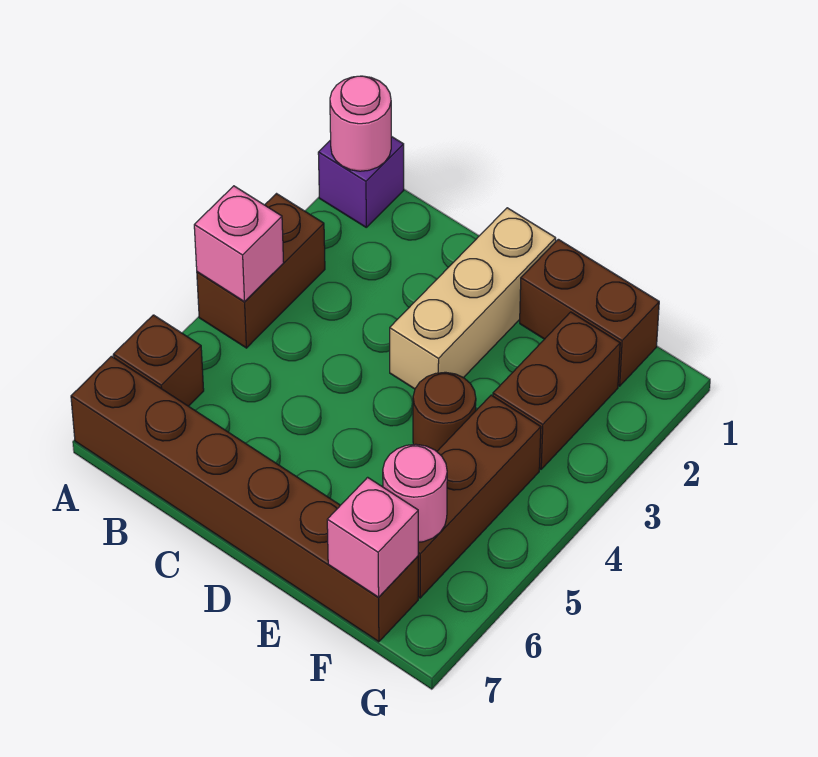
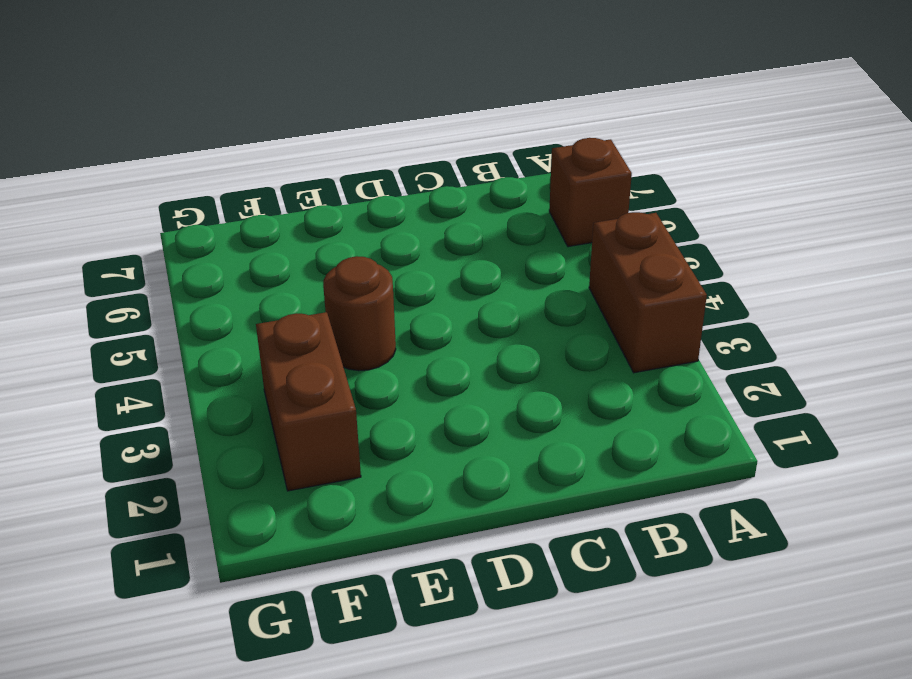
none -> purple brick A1 level 1
none -> brown brick A7:F7 level 1
none -> tan brick D1:D3 level 1

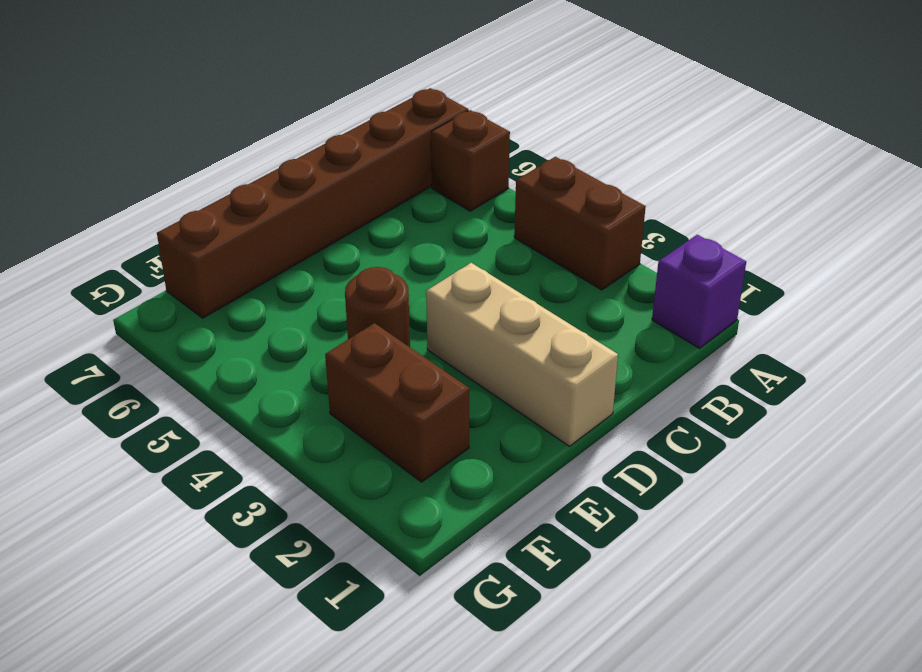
none -> brown brick E1:F1 level 1
none -> brown brick F4:F6 level 1
none -> pink round brick A1 level 2

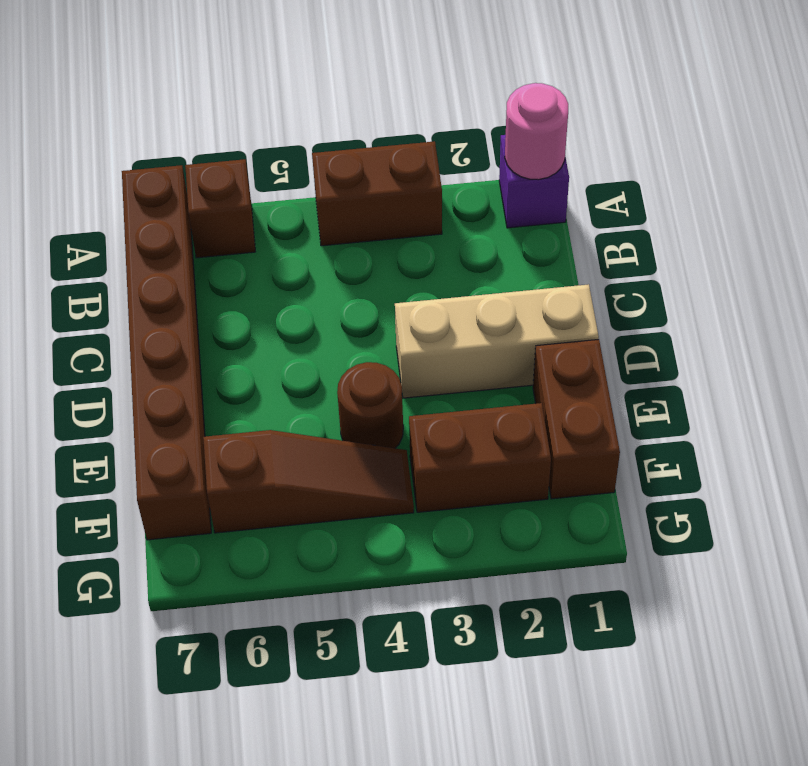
brown slope F4:F6 level 1 top 6 -> brown brick F4:F6 level 1
none -> pink brick A4 level 2
none -> pink round brick F6 level 2
none -> pink brick F7 level 2

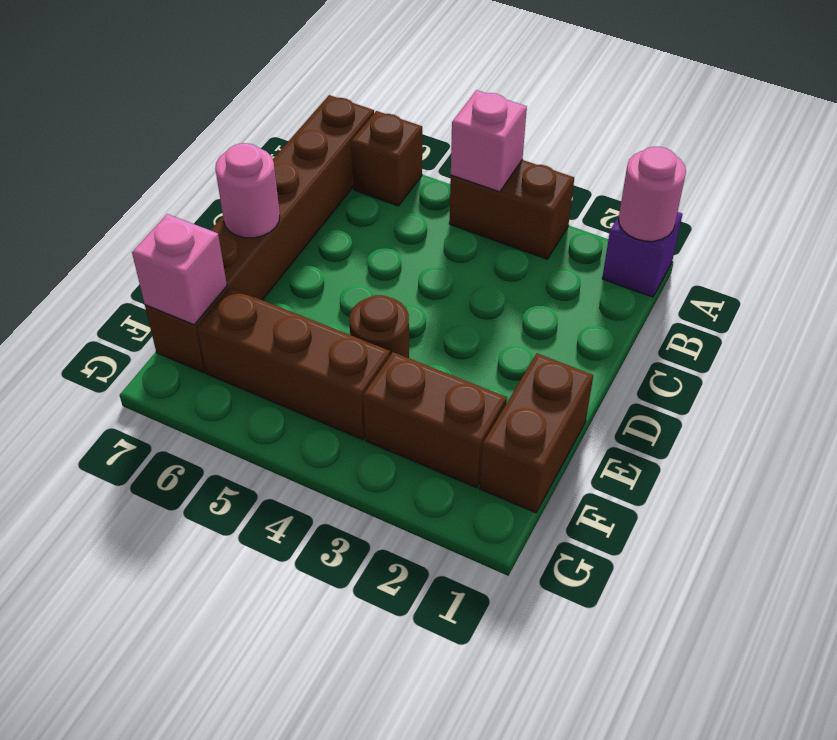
pink round brick D7 level 2 -> pink round brick F6 level 2
none -> tan brick D1:D3 level 1

